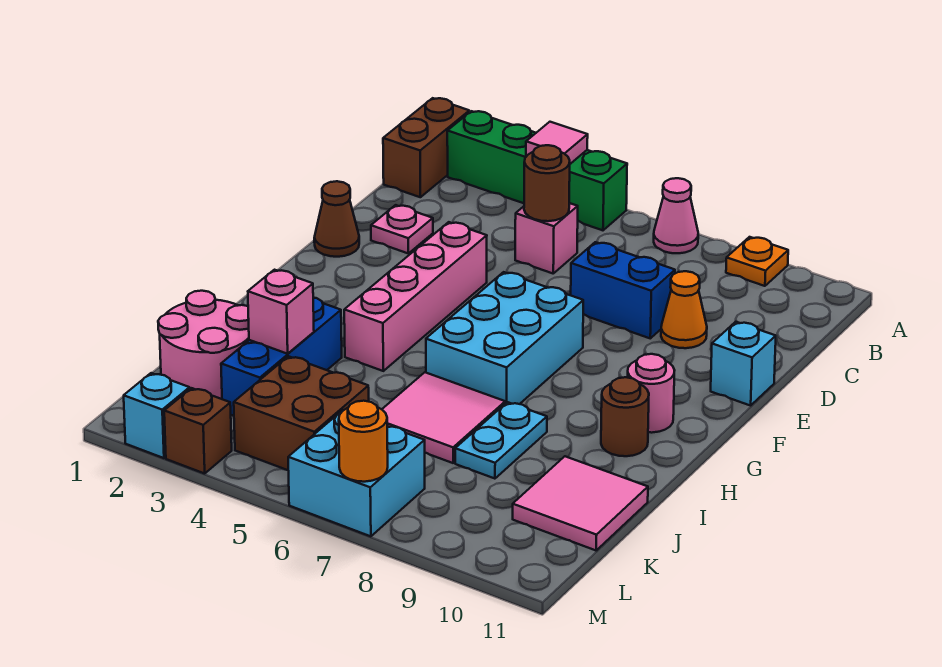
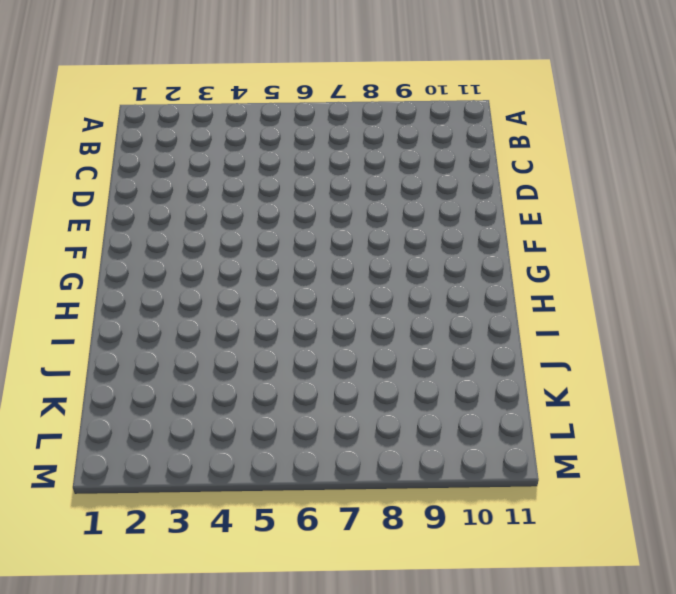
none -> brown brick A1:B1 level 1
none -> green brick A2:A5 level 1
none -> pink cone A7 level 1

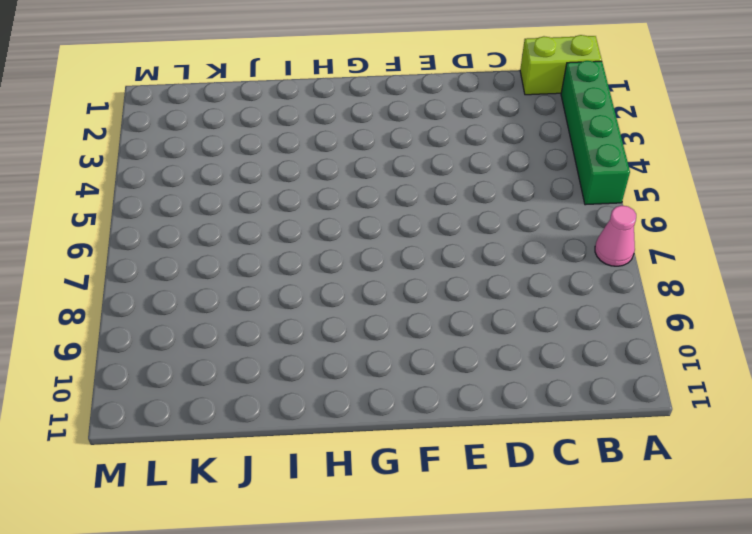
lime brick A1:B1 level 1 -> brown brick A1:B1 level 1
none -> orange plate A9 level 1
none -> pink brick C5 level 1
none -> pink plate D2 level 1

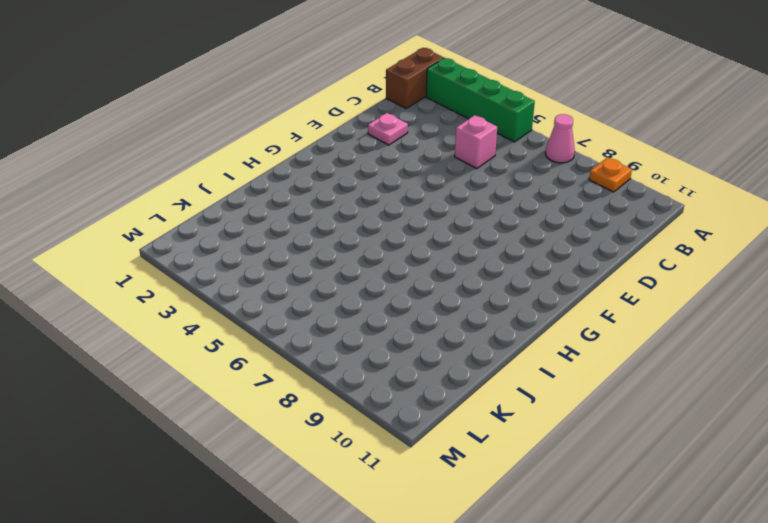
none -> blue brick D7:D8 level 1
none -> orange cone D9 level 1
none -> brown cone E1 level 1

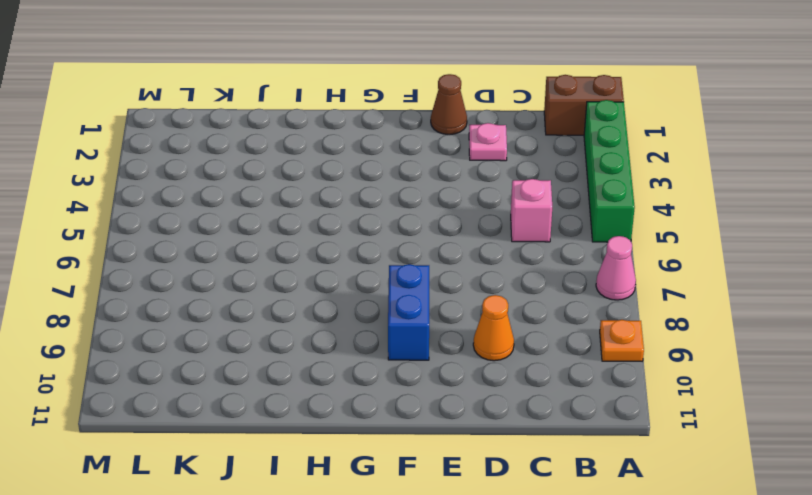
blue brick F8:F9 level 1 -> blue brick D7:D8 level 1
none -> pink brick E4:H4 level 1
none -> cyan brick E11 level 1
none -> cyan brick F6:H7 level 1

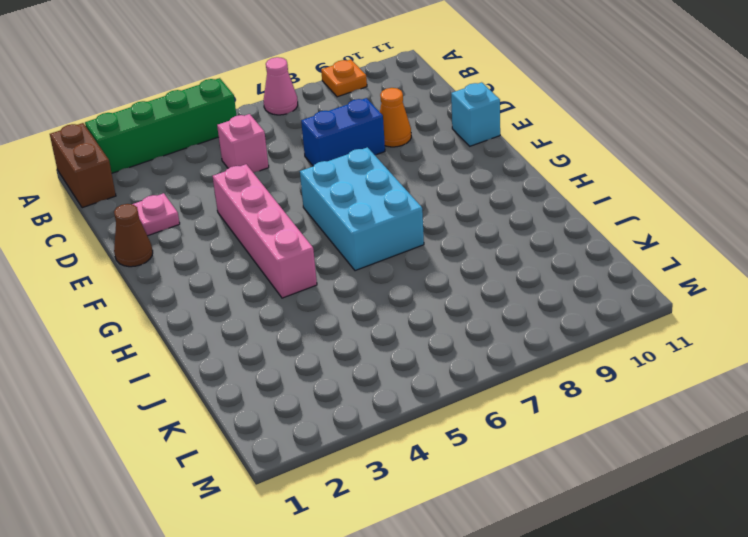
none -> pink round brick G10 level 1
none -> brown round brick H10 level 1
none -> blue brick I3:K3 level 1

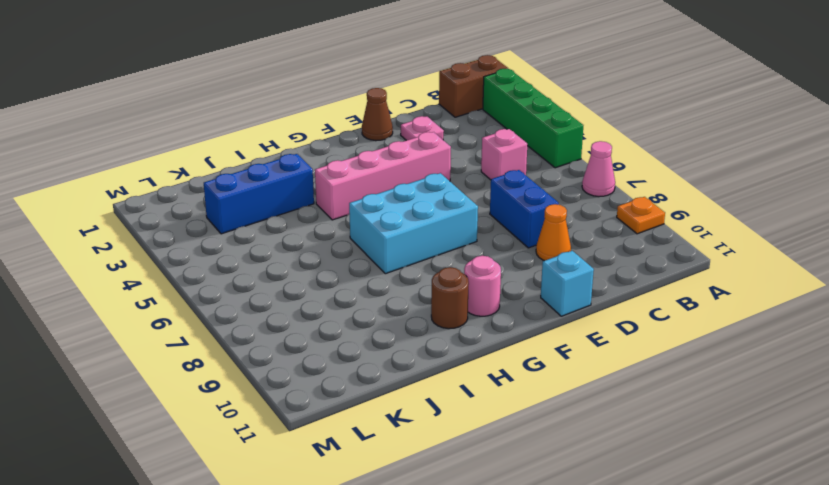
none -> pink tile I6:J7 level 1
none -> cyan plate I8:J8 level 1
none -> pink round brick J1:K2 level 1

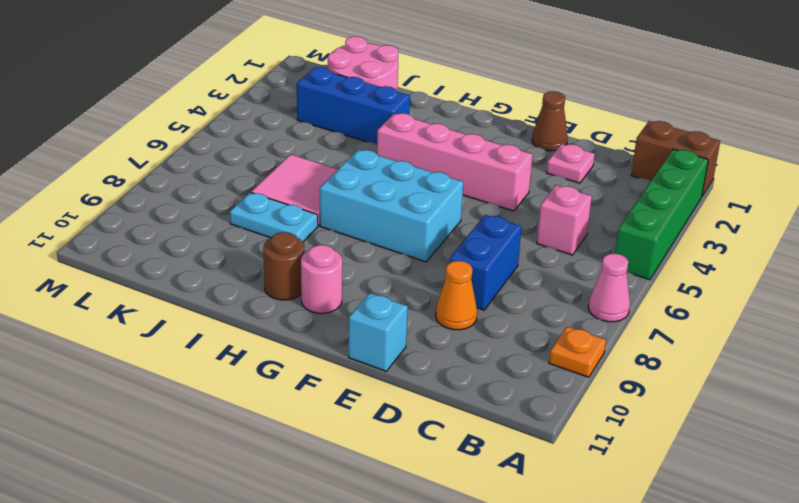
none -> pink tile J10:K11 level 1
none -> brown brick K4:L5 level 1
none -> cyan brick L6:M7 level 1

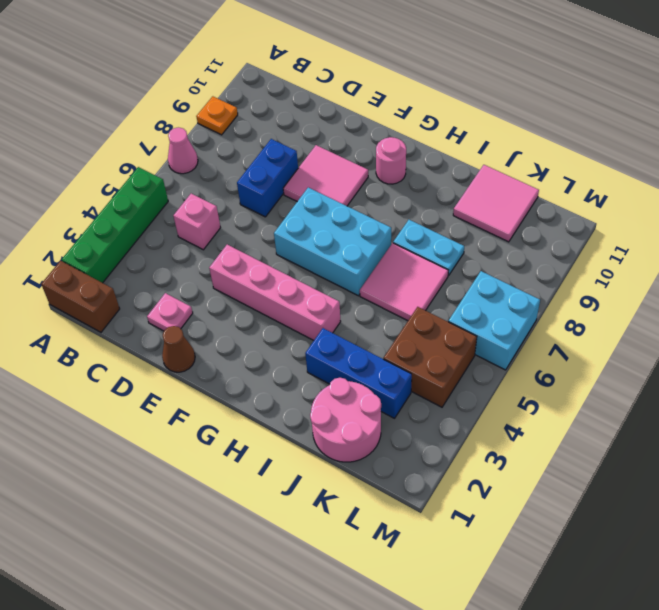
pink tile E8:F9 level 1 -> none
none -> orange cone D9 level 1
none -> cyan brick E11 level 1
none -> brown round brick H10 level 1

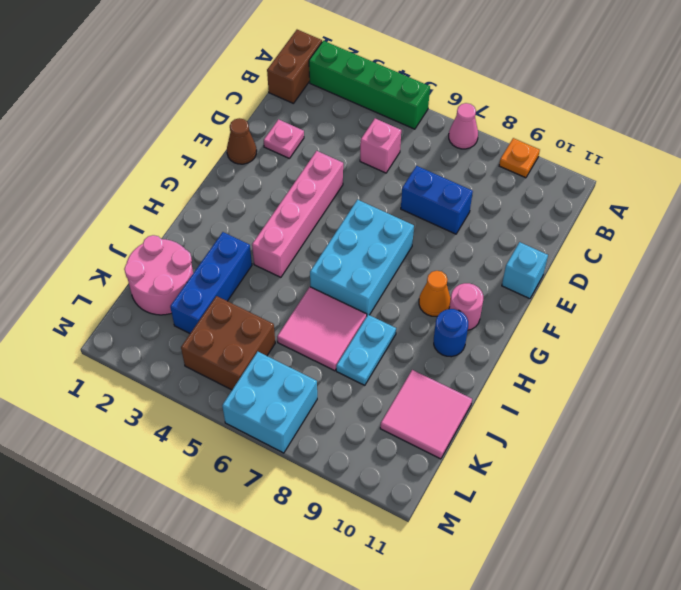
orange cone G9 level 1 -> orange cone D9 level 1
blue round brick H10 level 1 -> brown round brick H10 level 1
none -> cyan brick M2 level 1
none -> brown brick M3 level 1
none -> pink tile A4 level 2

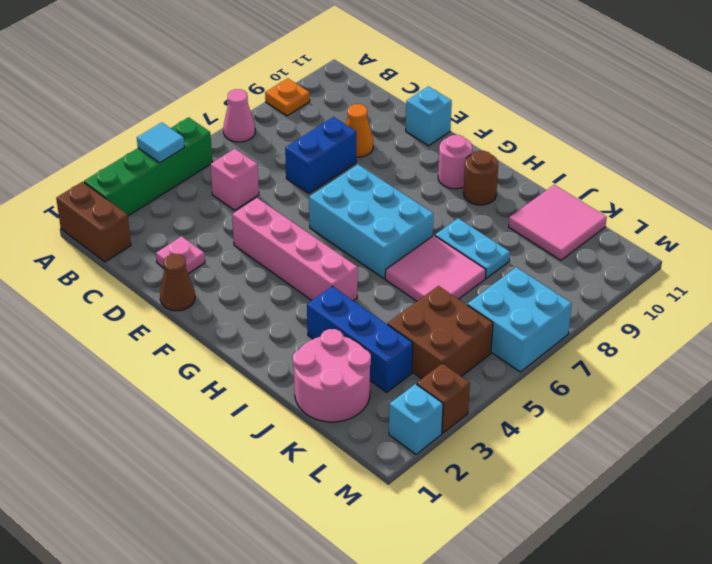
cyan tile A4 level 2 -> pink tile A4 level 2
none -> brown round brick C5 level 2
none -> pink brick J3 level 2
none -> orange round brick M7 level 2

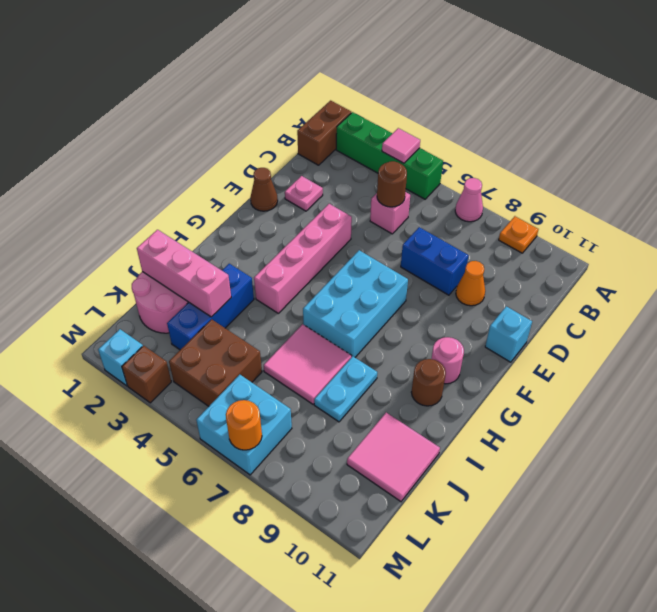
pink brick J1:J3 level 2 -> pink brick J3 level 2

